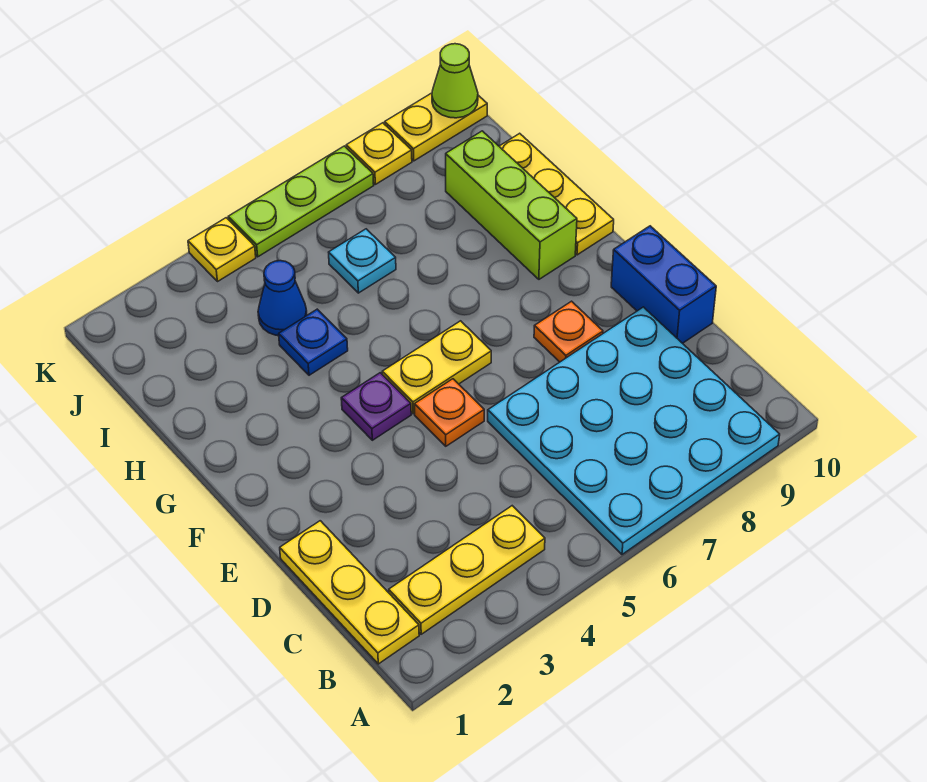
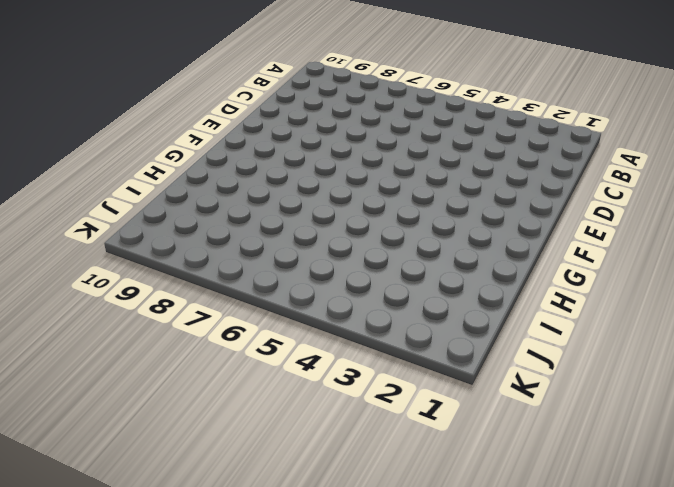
none -> cyan plate A6:D9 level 1
none -> yellow plate B1:D1 level 1
none -> yellow plate B2:B4 level 1

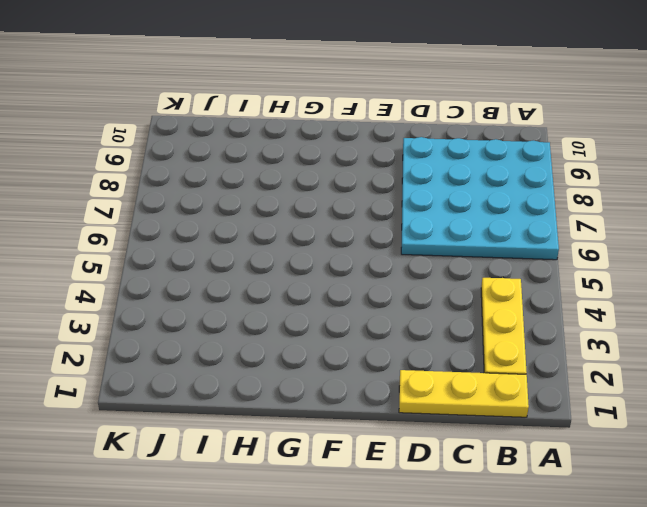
none -> blue brick D10:E10 level 1
none -> orange plate E5 level 1
none -> orange plate E8 level 1

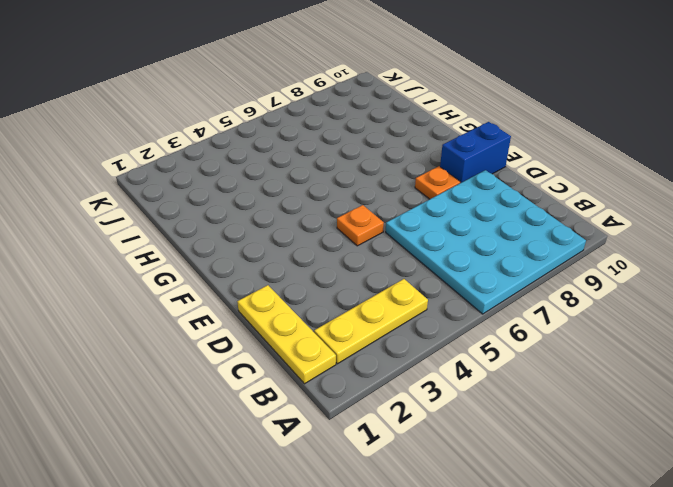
blue brick E9:E10 level 1 -> blue brick D10:E10 level 1
none -> purple plate F4 level 1
none -> yellow plate F5:F6 level 1
none -> lime brick G9:I9 level 1

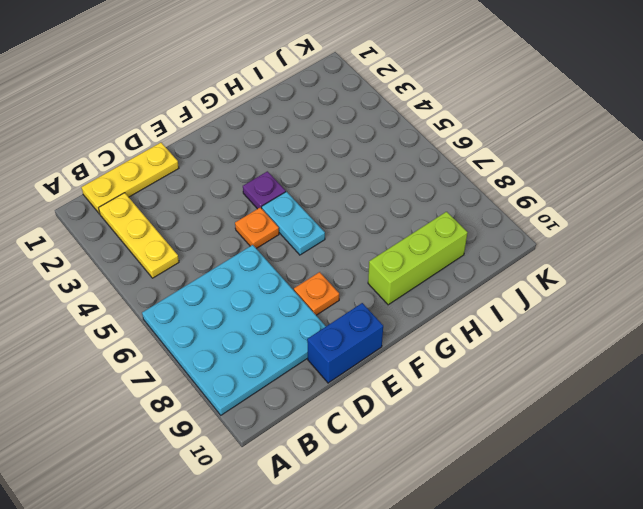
cyan plate F5:F6 level 1 -> yellow plate F5:F6 level 1
none -> yellow plate G10:I10 level 1
none -> blue plate H4 level 1
none -> blue cone I4 level 1

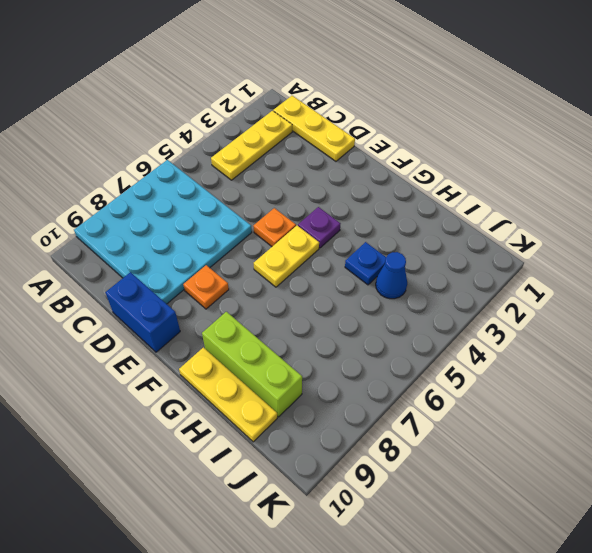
none -> cyan plate I6 level 1
none -> yellow plate K4 level 1
none -> lime plate K5:K7 level 1

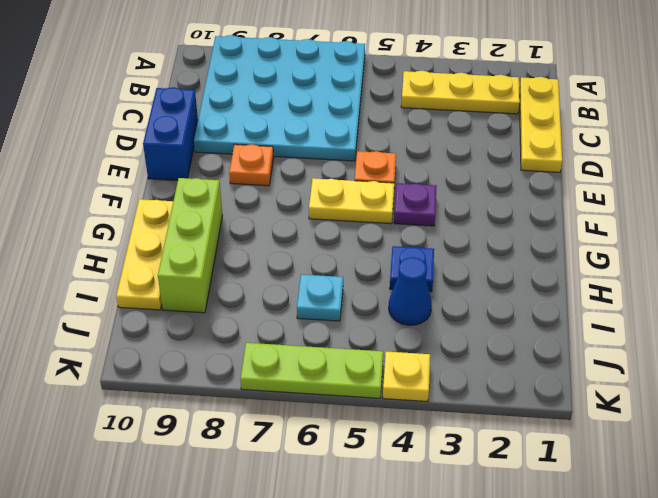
none -> yellow plate K8 level 1
none -> yellow plate K9:K10 level 1
none -> lime cone K10 level 2

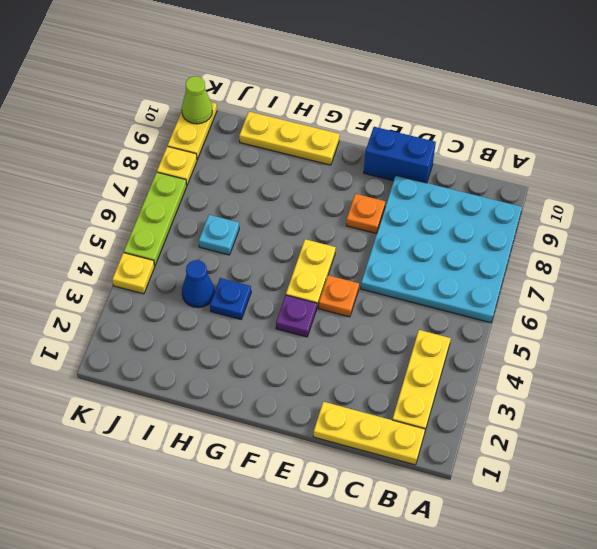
none -> lime brick G9:I9 level 1

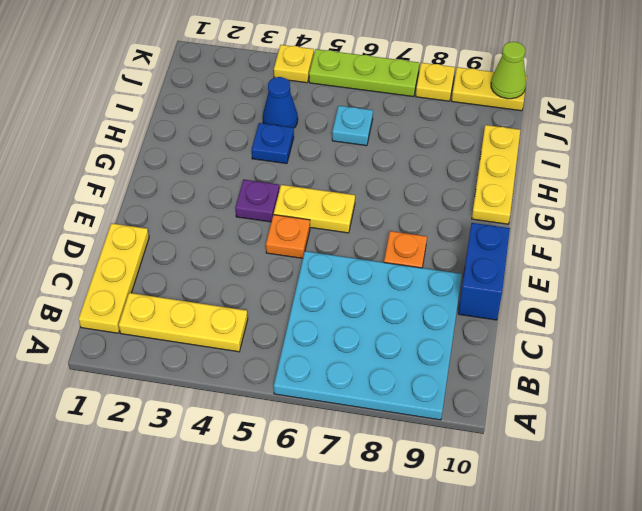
none -> lime brick G9:I9 level 1

